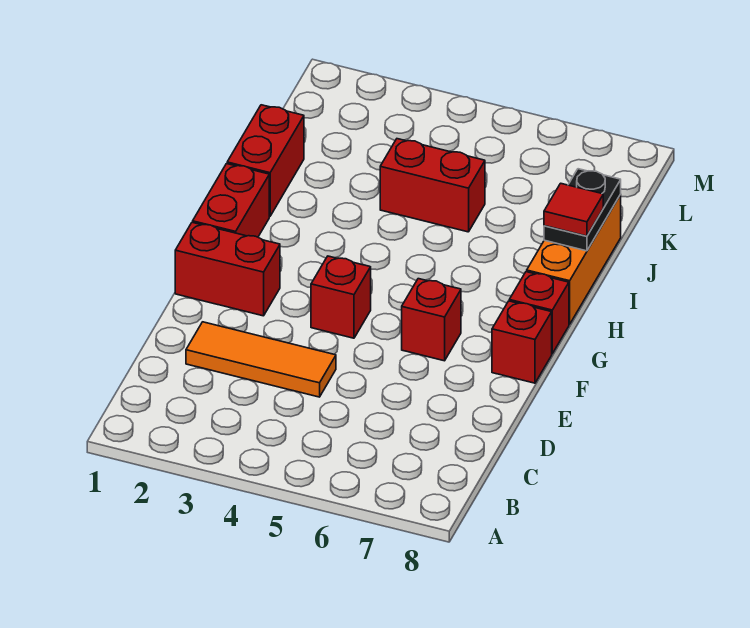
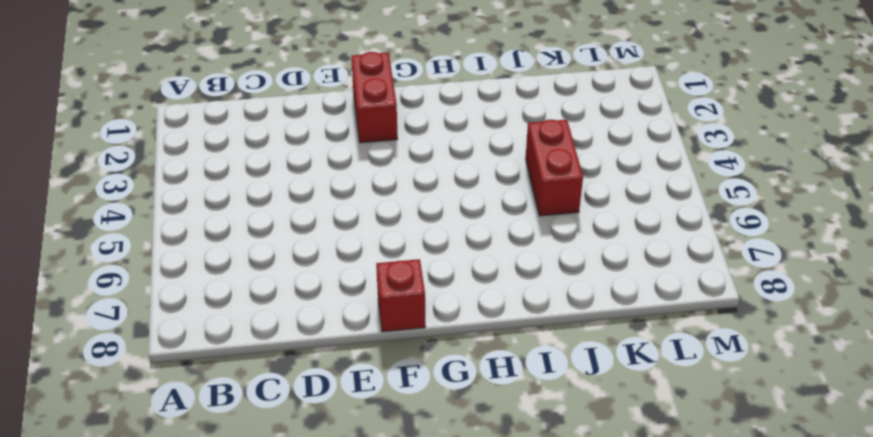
none -> orange tile D2:D4 level 1
none -> red brick F4 level 1
none -> red brick F6 level 1

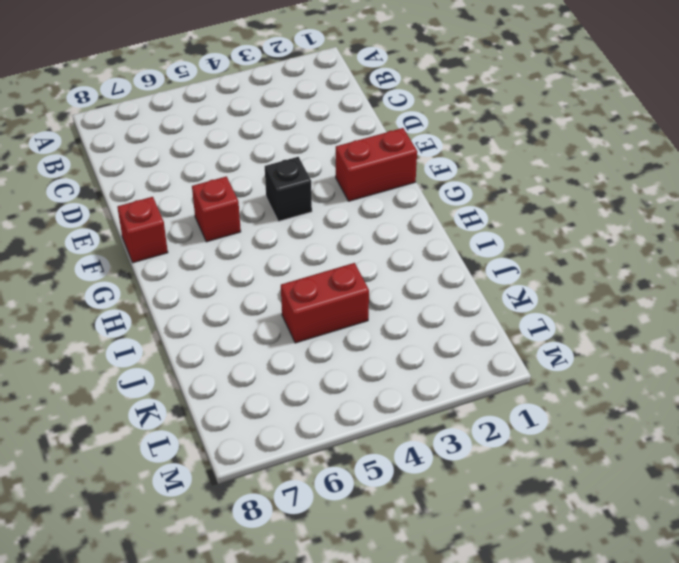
black brick F4 level 1 -> red brick F4 level 1
none -> orange tile D2:D4 level 1
none -> red brick G1:H1 level 1
none -> red brick G8 level 1

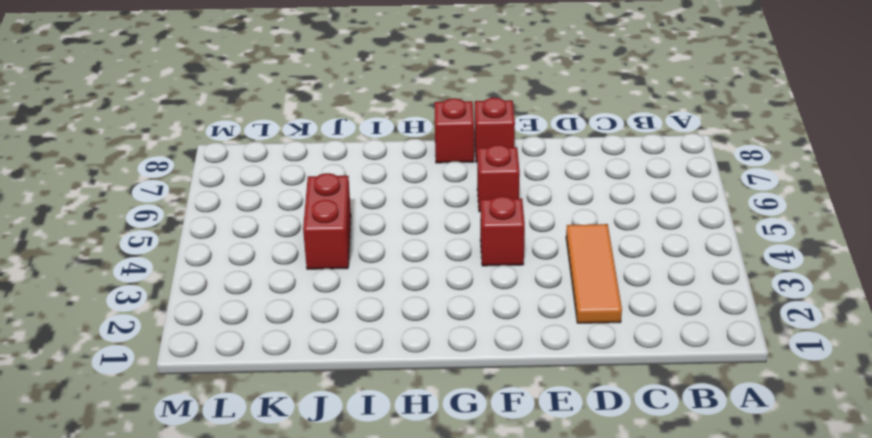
none -> red brick F1:F2 level 1
none -> red brick G1:H1 level 1
none -> orange brick H8:J8 level 1

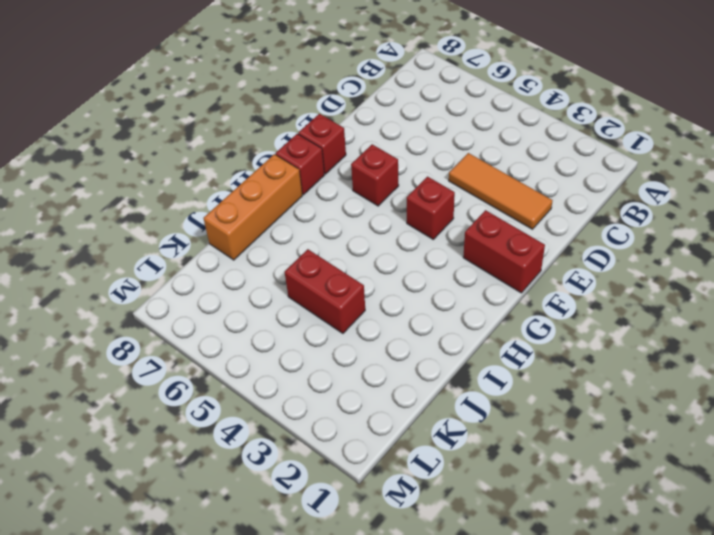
none -> red brick G1:H1 level 1
none -> red brick I1:J1 level 1
none -> black plate I8:J8 level 2

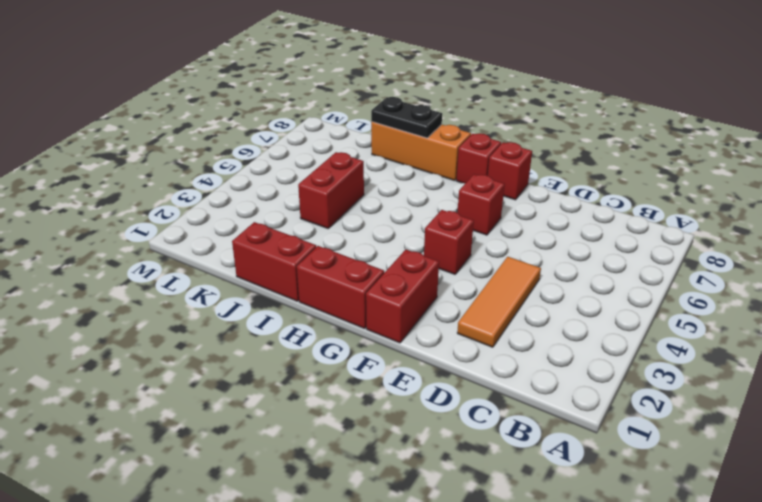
none -> red tile I8 level 3

